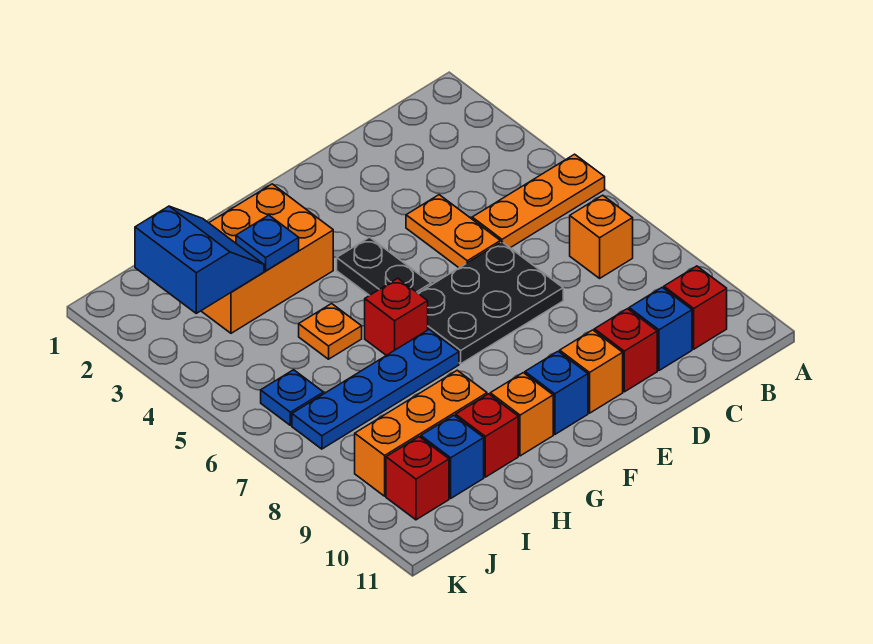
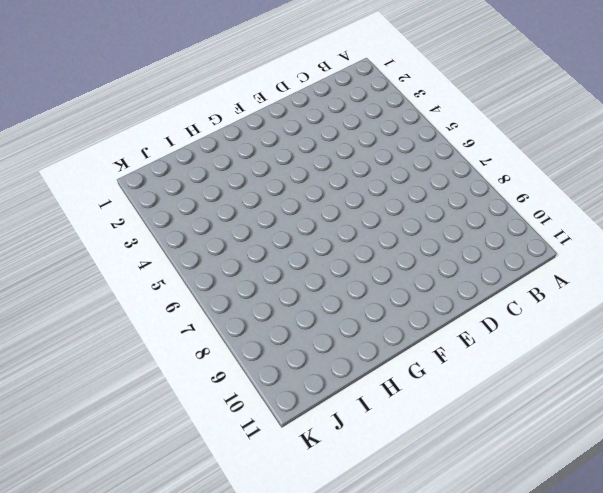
none -> orange plate A5:C5 level 1
none -> orange brick B7 level 1
none -> red brick B10 level 1

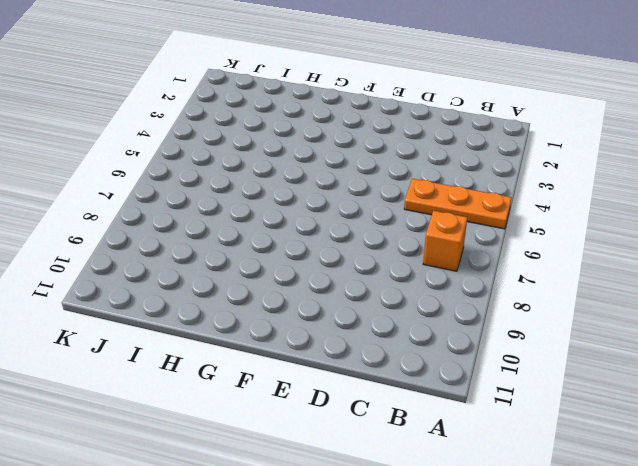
none -> red brick B10 level 1
none -> blue brick C10 level 1
none -> orange plate D4:D5 level 1

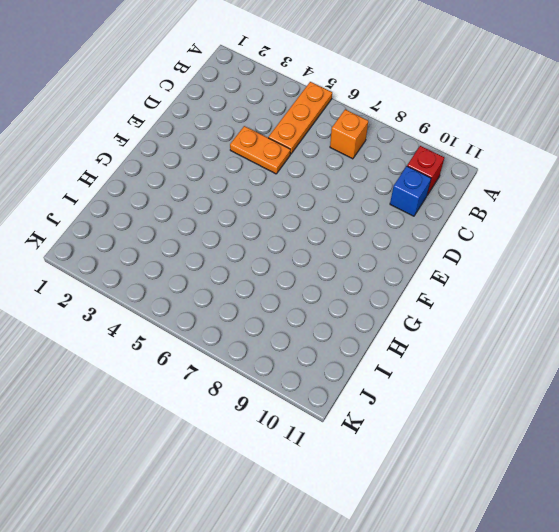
none -> black plate D6:F7 level 1
none -> red brick D10 level 1
none -> orange brick E10 level 1

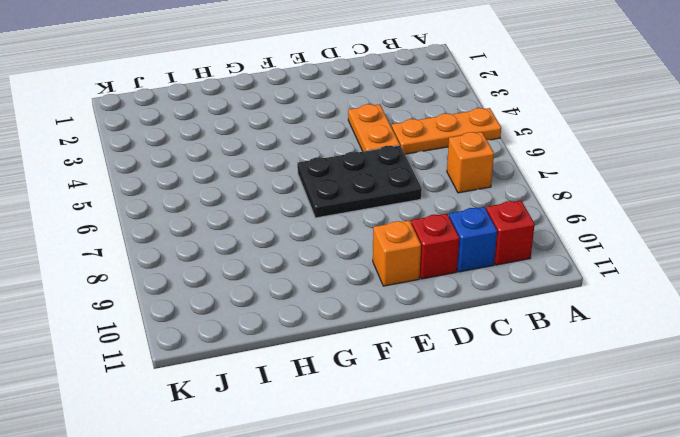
none -> black plate F4:F5 level 1
none -> blue brick F10 level 1
none -> orange brick G2:I3 level 1

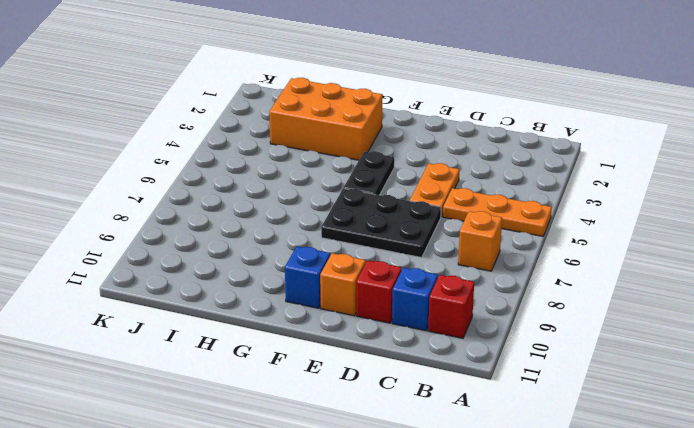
none -> red brick G6 level 1
none -> blue plate G7:J7 level 1
none -> orange brick G10 level 1

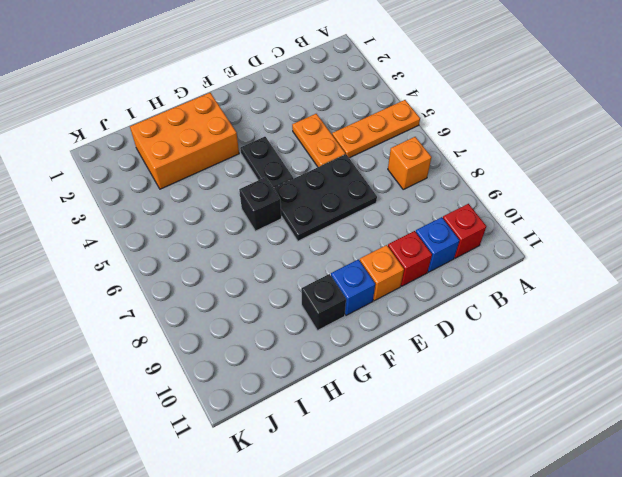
black brick G6 level 1 -> red brick G6 level 1
black brick G10 level 1 -> orange brick G10 level 1
none -> blue plate G7:J7 level 1
none -> orange plate H5 level 1
none -> orange brick H9:J9 level 1

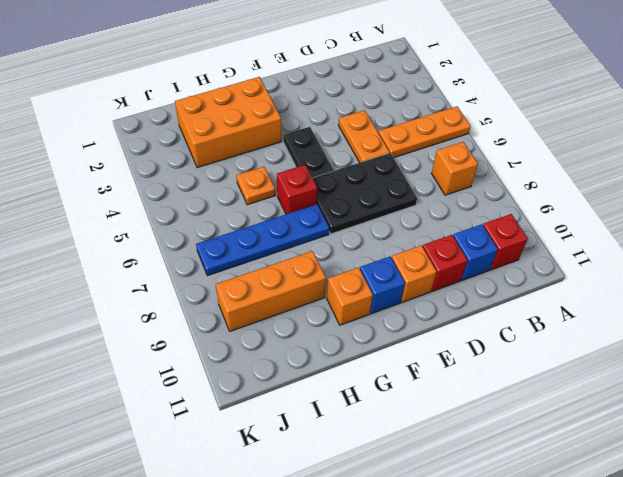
none -> red brick H10 level 1
none -> blue brick I10 level 1
none -> blue plate J6 level 1

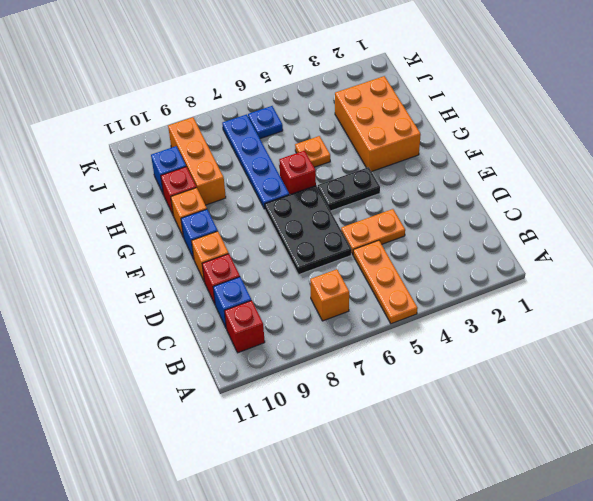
none -> red brick J10 level 1
none -> blue plate H3 level 2
none -> blue slope I2:J3 level 2 top J

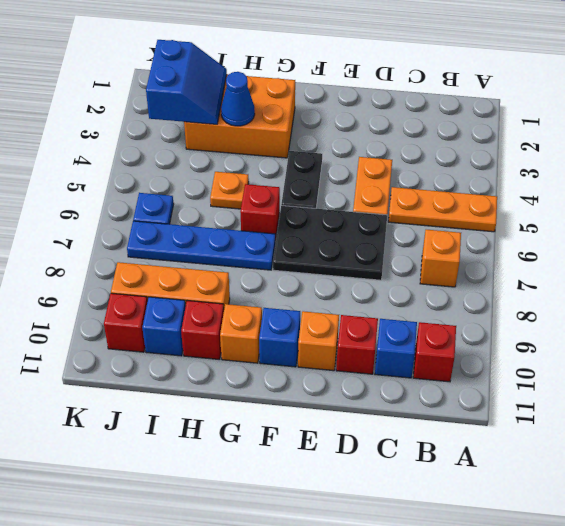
blue cone H3 level 2 -> blue plate H3 level 2

